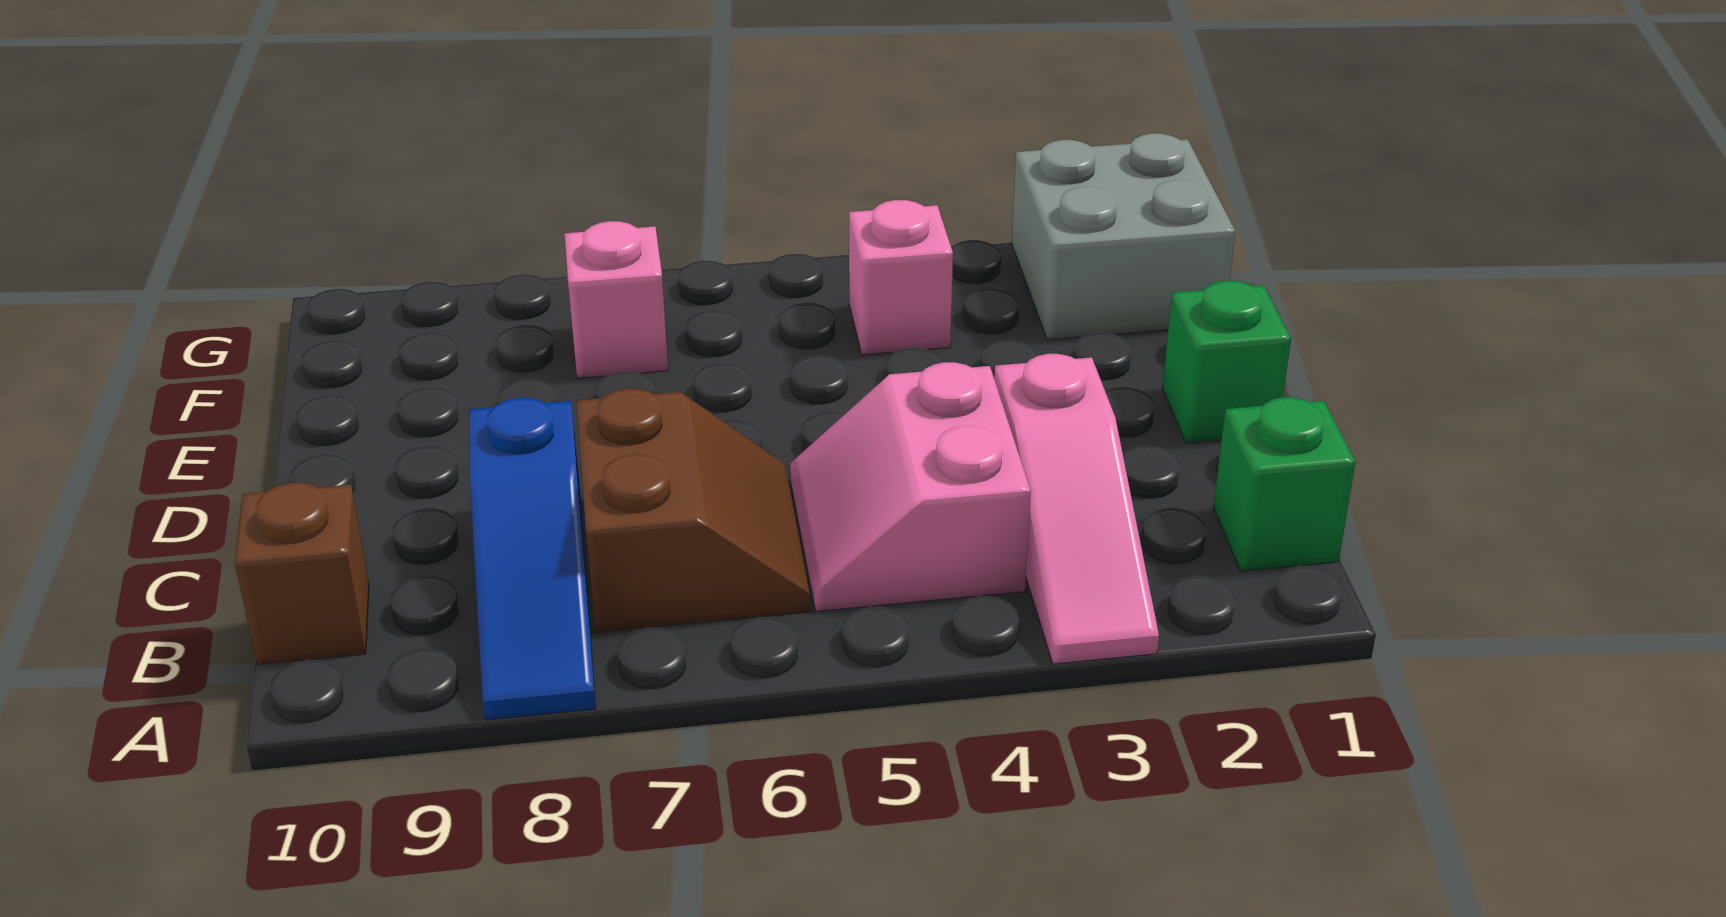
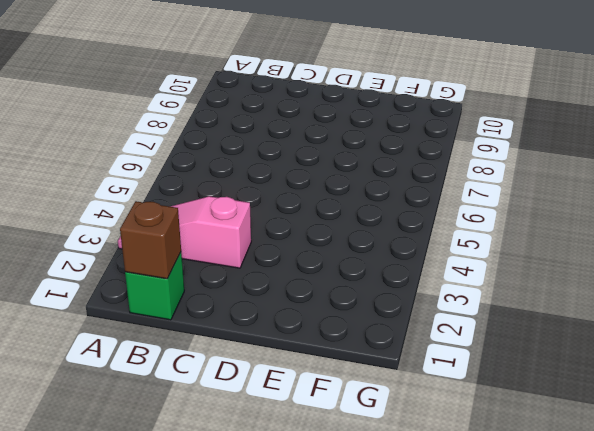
brown brick B1 level 2 -> brown brick B10 level 1
none -> blue slope A8:C8 level 1 top C
none -> pink slope B4:C5 level 1 top 4

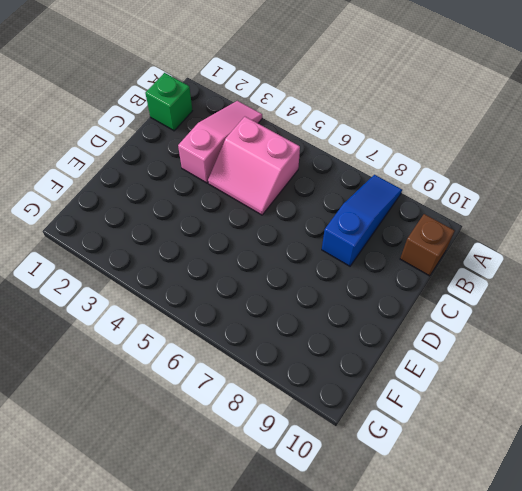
pink slope B4:C5 level 1 top B -> pink slope B4:C5 level 1 top 4
none -> brown slope B6:C7 level 1 top 7
none -> green brick D1 level 1

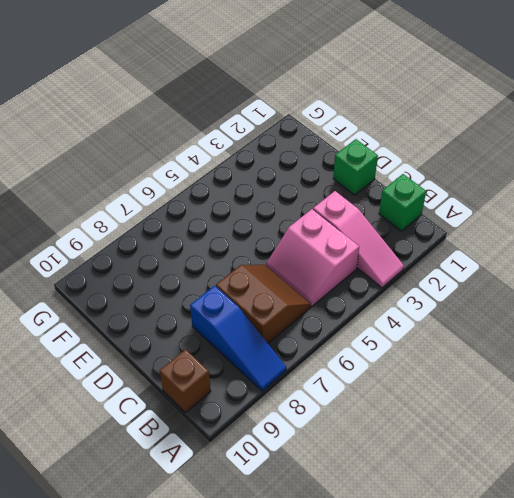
none -> grey brick F1:G2 level 1
none -> pink brick F4 level 1

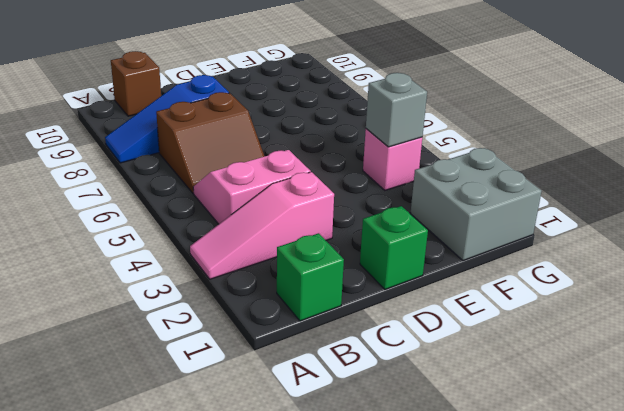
grey brick F4 level 2 -> none
none -> pink brick F7 level 1

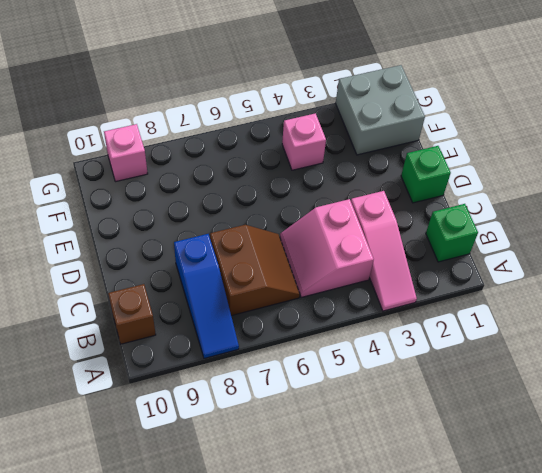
pink brick G9 level 1 -> pink brick F7 level 1

